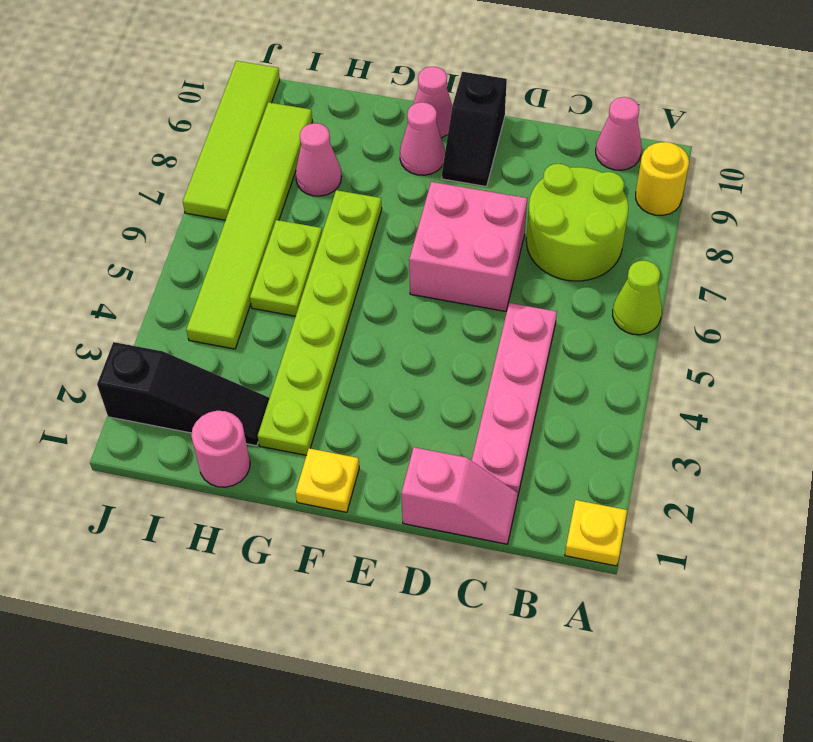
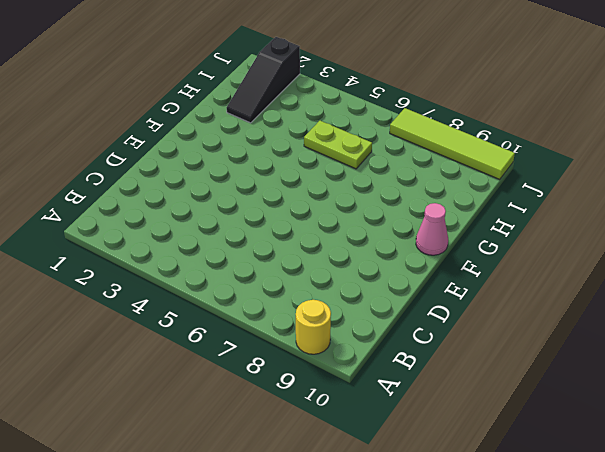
none -> yellow plate A1 level 1
none -> lime cone A6 level 1
none -> lime round brick B7:C8 level 1

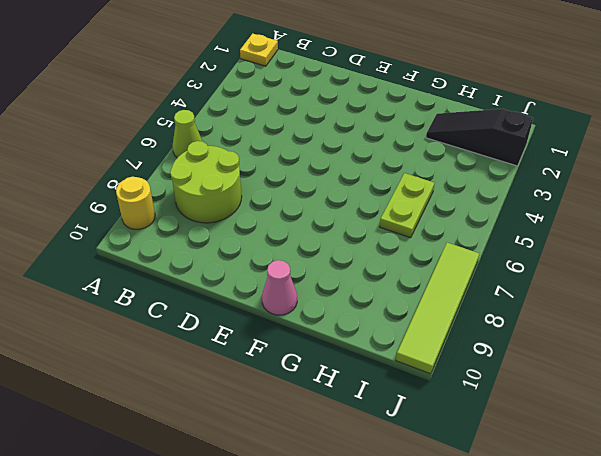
none -> pink cone B10 level 1
none -> pink slope C1:D1 level 1 top D
none -> pink plate C2:C5 level 1

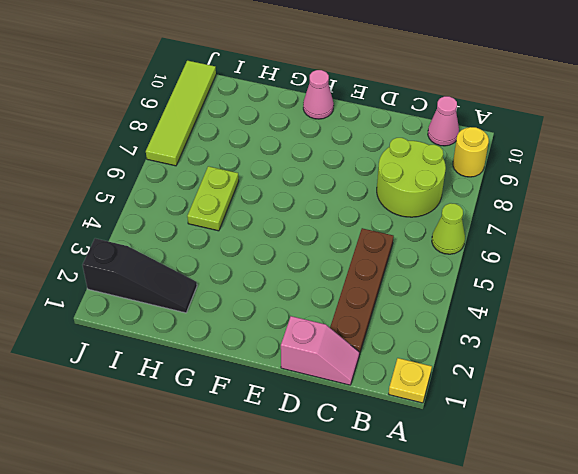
brown plate C2:C5 level 1 -> pink plate C2:C5 level 1
none -> pink brick D6:E7 level 1
none -> black slope E9:E10 level 1 top 10
none -> yellow plate F1 level 1

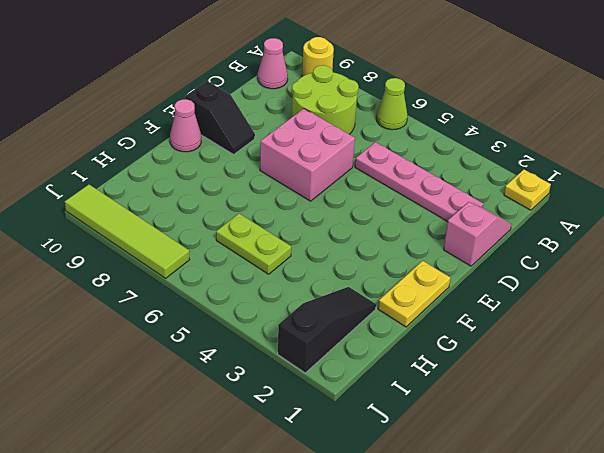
yellow plate F1:G1 level 1 -> yellow plate F1 level 1
none -> pink cone F9 level 1
none -> lime plate G2:G7 level 1
none -> pink round brick H1 level 1

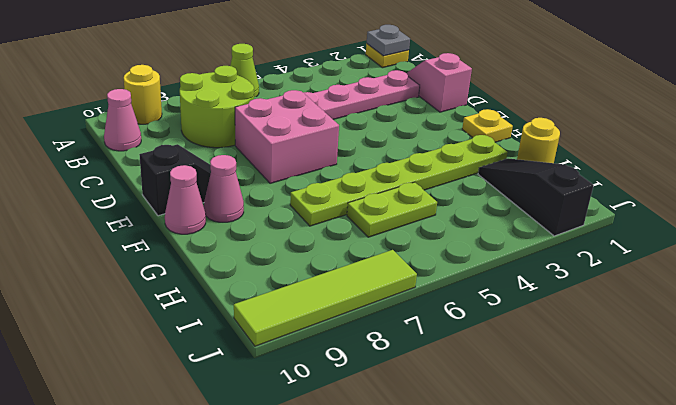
grey plate A1 level 2 -> none
yellow round brick H1 level 1 -> pink round brick H1 level 1
none -> pink cone H8 level 1
none -> lime tile I4:I9 level 1

